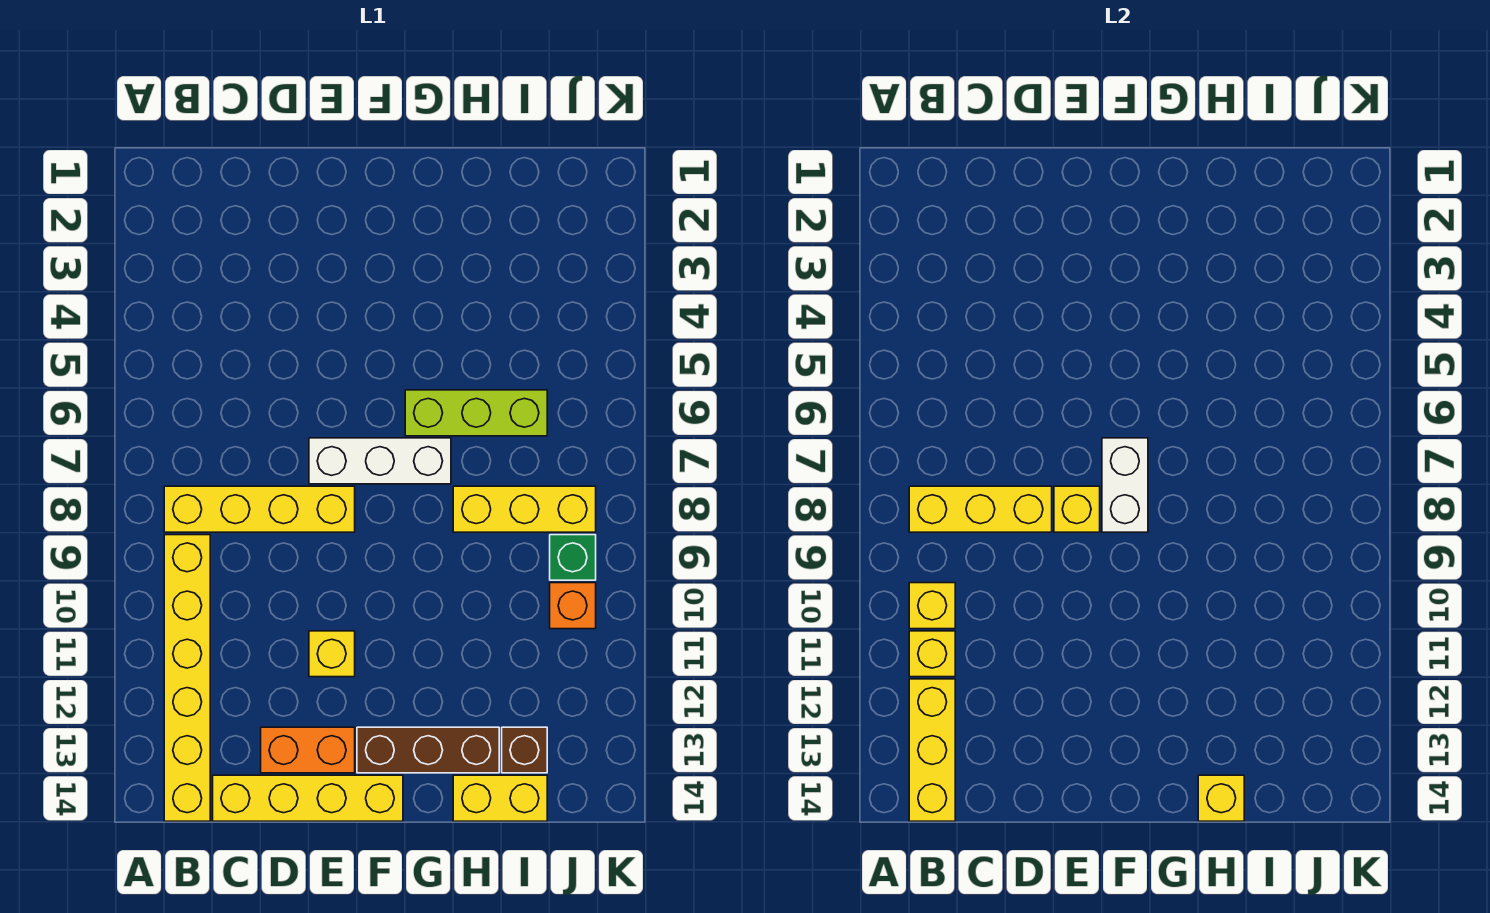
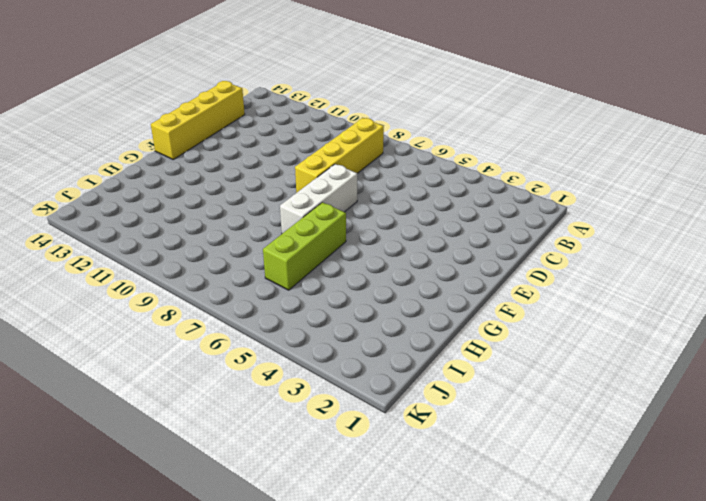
none -> yellow brick B9:B14 level 1
none -> orange brick D13:E13 level 1
none -> yellow brick E11 level 1

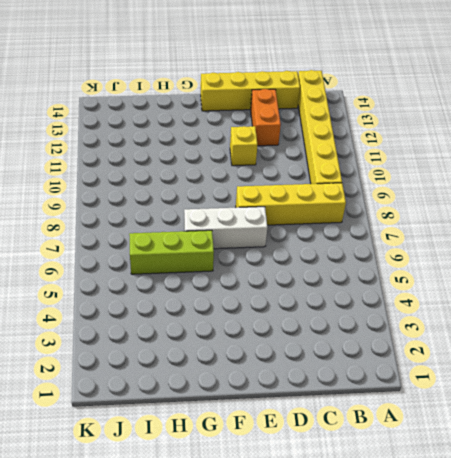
orange brick D12:D13 level 1 -> orange brick D13:E13 level 1
none -> brown brick F13:H13 level 1
none -> yellow brick H8:J8 level 1
none -> yellow brick H14:I14 level 1

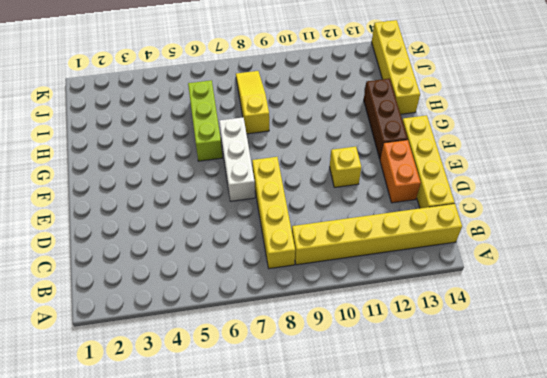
yellow slope H8:J8 level 1 top H -> yellow brick H8:J8 level 1
yellow brick H14:K14 level 1 -> yellow brick H14:I14 level 1
none -> brown brick I13 level 1
none -> green brick J9 level 1
none -> orange brick J10 level 1

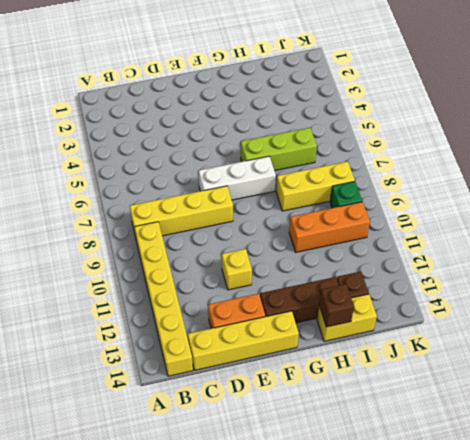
orange brick H10:J10 level 1 -> orange brick J10 level 1
brown brick H14 level 2 -> yellow brick H14 level 2
none -> yellow brick B8:D8 level 2
none -> yellow brick B10 level 2
none -> yellow brick B11 level 2

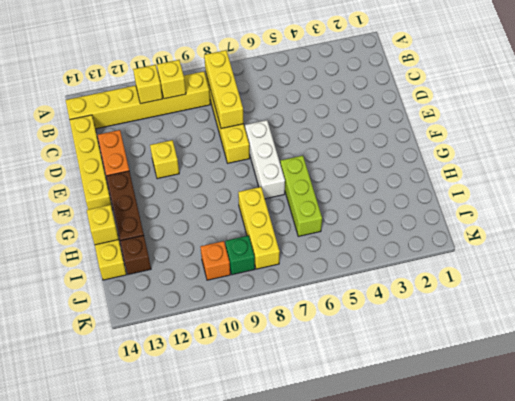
none -> yellow brick B12:B14 level 2
none -> yellow brick E8 level 2
none -> white brick F7:F8 level 2

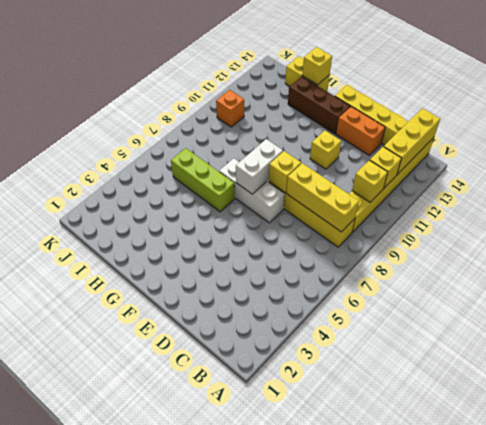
none -> yellow brick H8:J8 level 1
none -> brown brick I13 level 1
none -> green brick J9 level 1

